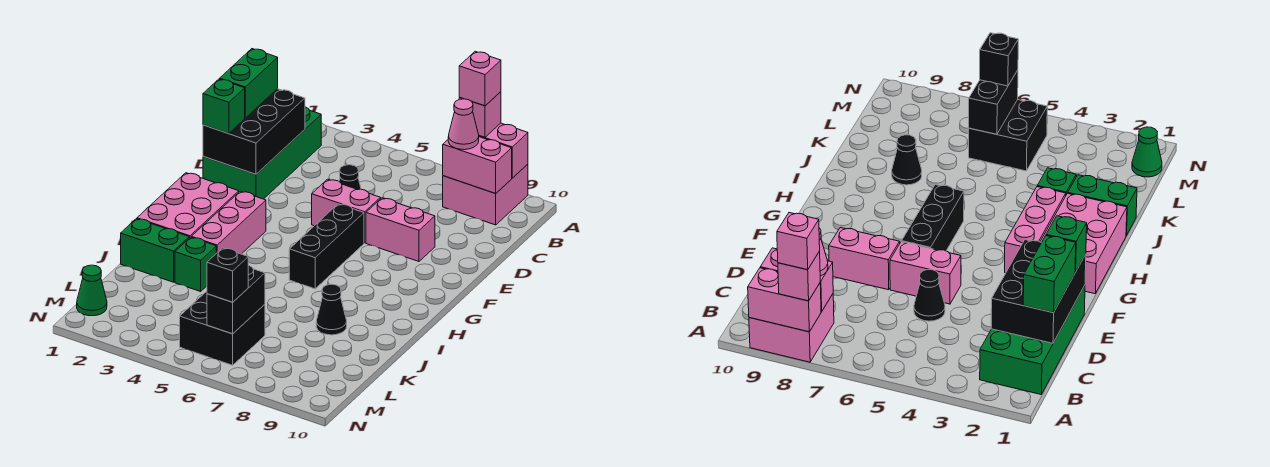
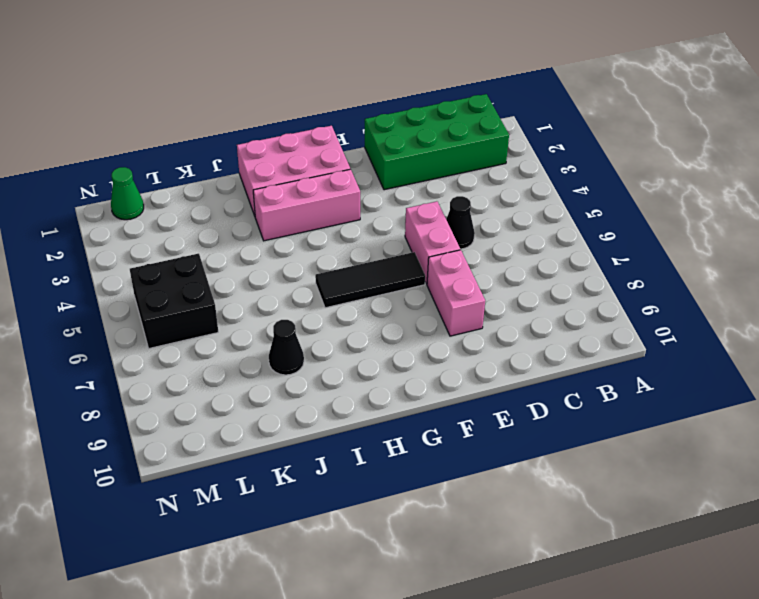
black tile F6:H6 level 1 -> black brick F6:H6 level 1
none -> pink brick A8:B9 level 1
none -> green brick J1:J2 level 1
none -> green brick J3 level 1

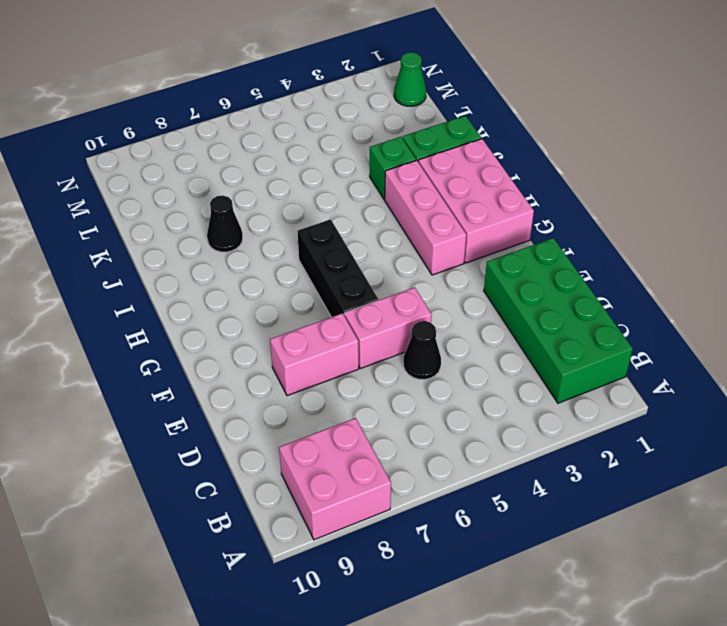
none -> black brick L5:M6 level 1
none -> pink brick A8:A9 level 2
none -> pink brick B8:B9 level 2

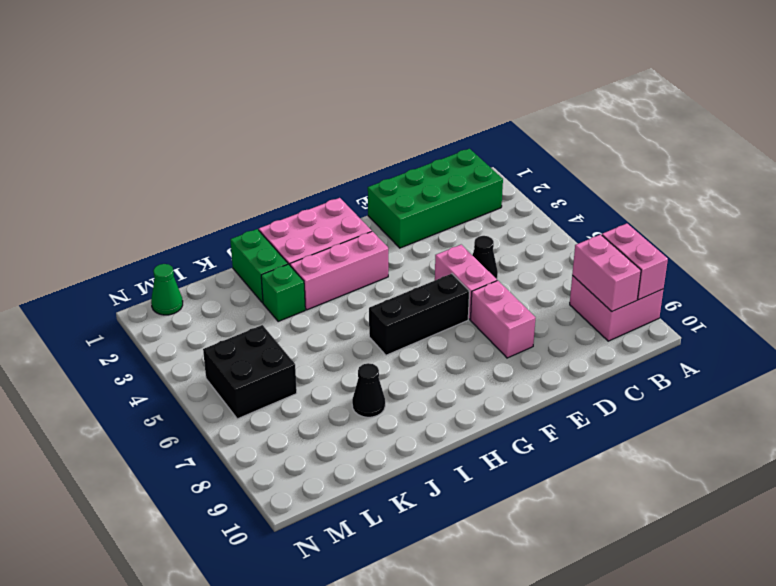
none -> black brick C1:E2 level 2
none -> black brick L6:M6 level 2
none -> pink brick A8 level 3

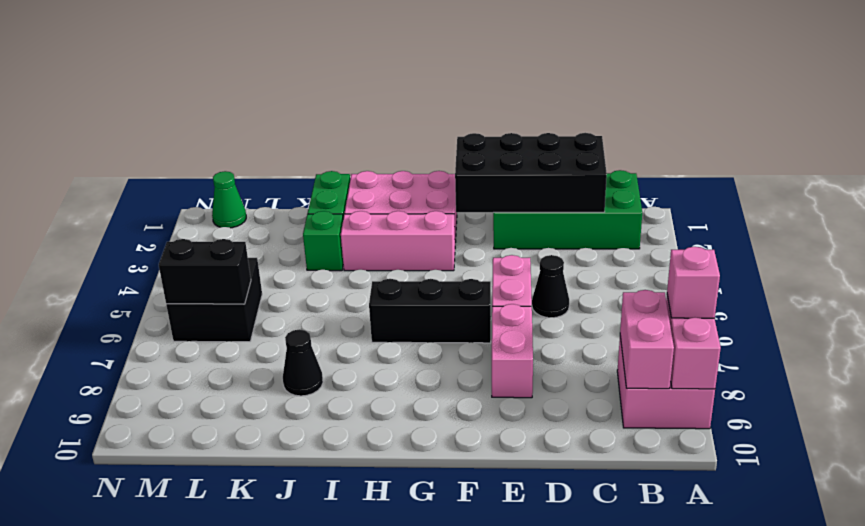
black brick C1:F2 level 2 -> black brick C1:E2 level 2
none -> pink cone B8 level 3
none -> green brick C1:D1 level 3
none -> green brick E1 level 3

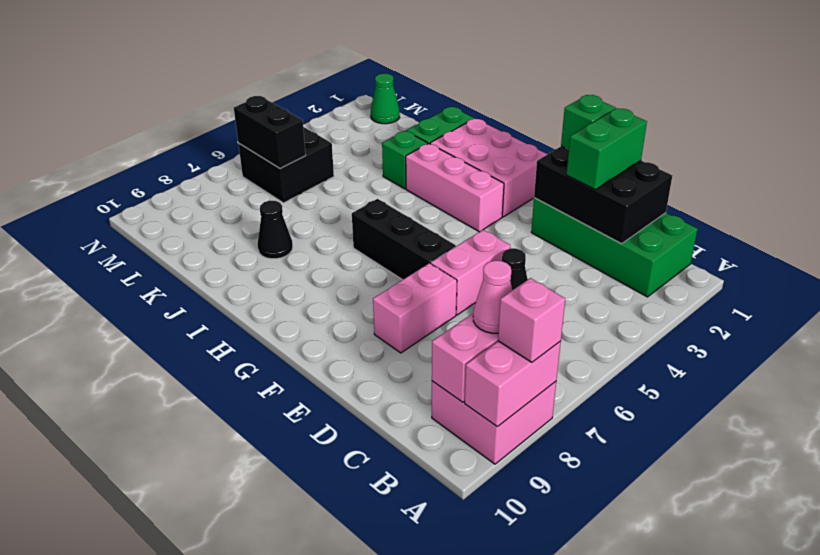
green brick D1:D2 level 3 -> green brick C1:D1 level 3
none -> black brick M6 level 3
none -> pink brick A8 level 4

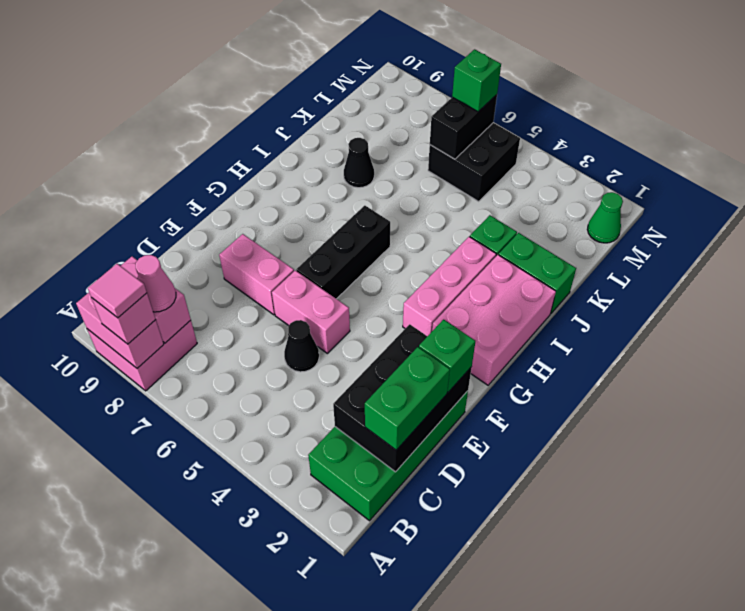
pink tile A8 level 4 -> pink brick A8 level 4
green brick M6 level 3 -> black brick M6 level 3

